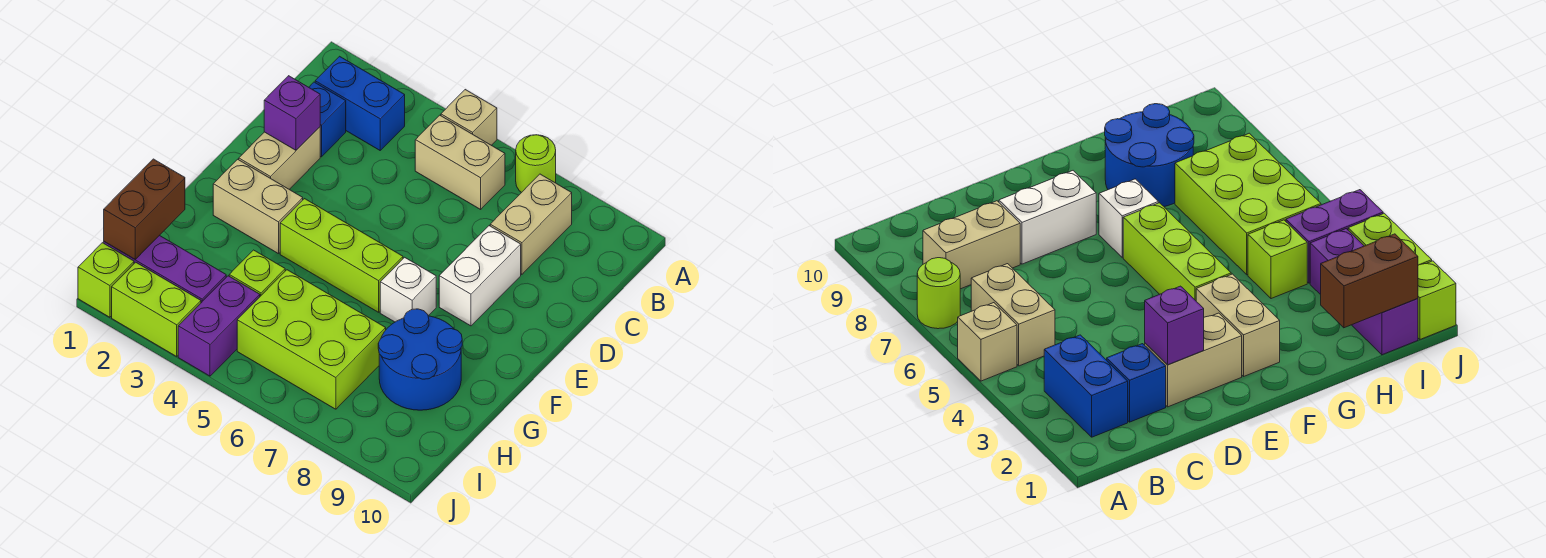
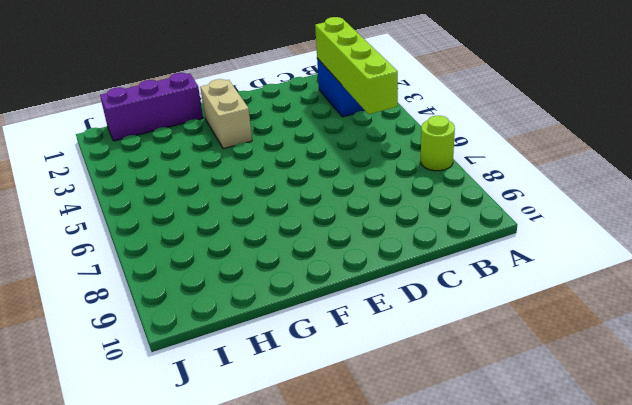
lime brick B2:B5 level 2 -> none
purple brick G1:I1 level 1 -> purple brick I1:I3 level 1
none -> tan brick A5 level 1
none -> tan brick B5:B6 level 1
none -> tan brick B8:C8 level 1

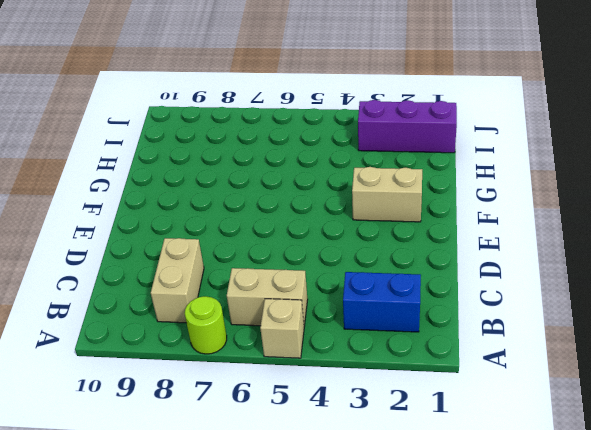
none -> blue brick C2 level 1
none -> tan brick D2:E2 level 1
none -> white brick D8:E8 level 1

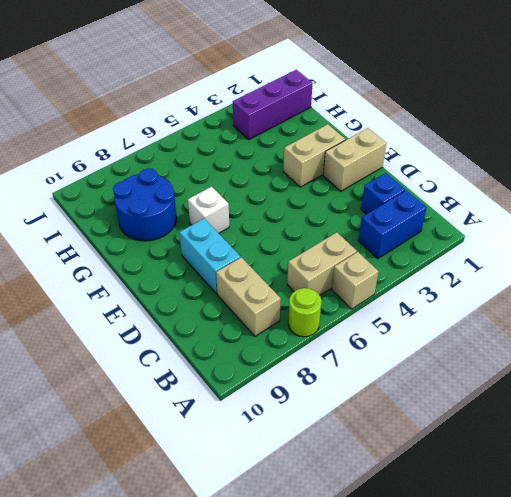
cyan brick D8:E8 level 1 -> white brick D8:E8 level 1
tan brick E1:E2 level 1 -> tan brick D2:E2 level 1
none -> lime brick F4:F6 level 1
none -> lime brick H4 level 1
none -> lime brick H5:I7 level 1

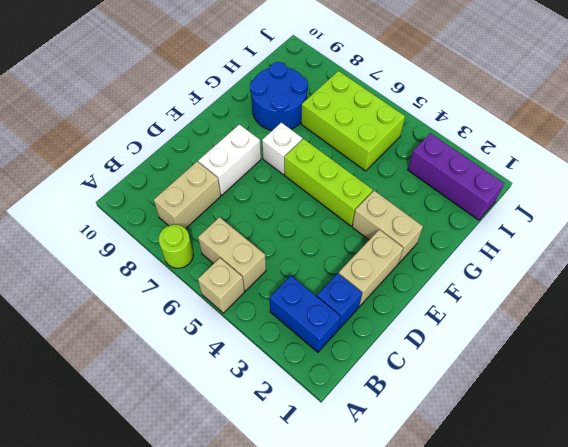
none -> lime brick H4 level 1
none -> purple brick I4:J4 level 1
none -> lime brick J1 level 1

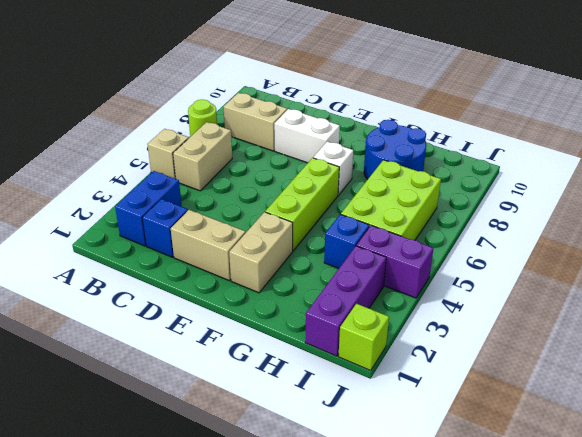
blue brick H4 level 1 -> lime brick H4 level 1
none -> lime brick J2:J3 level 1
none -> purple brick D2 level 2
none -> brown brick H1:I1 level 2

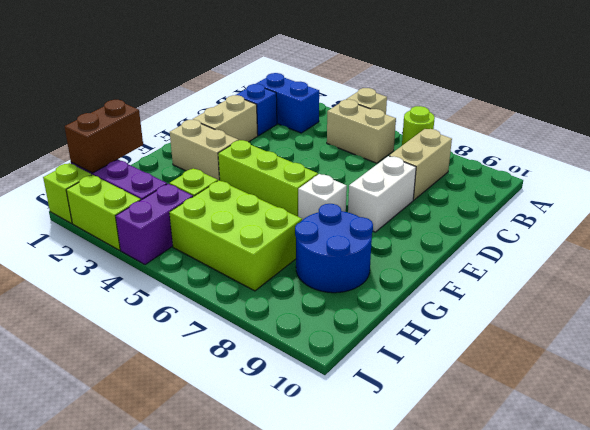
none -> purple brick D2 level 2

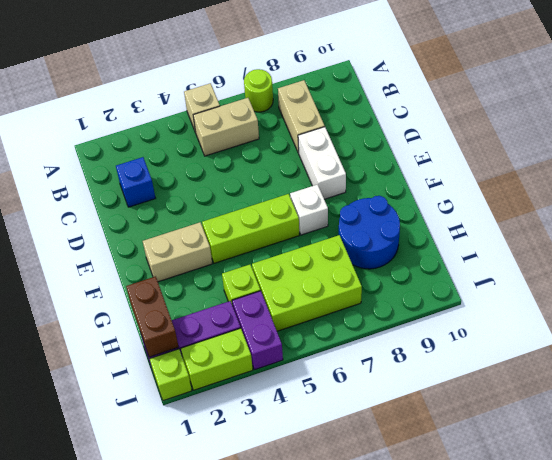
none -> blue brick B2:B3 level 1
none -> tan brick D2:E2 level 1
none -> purple brick D2 level 2

